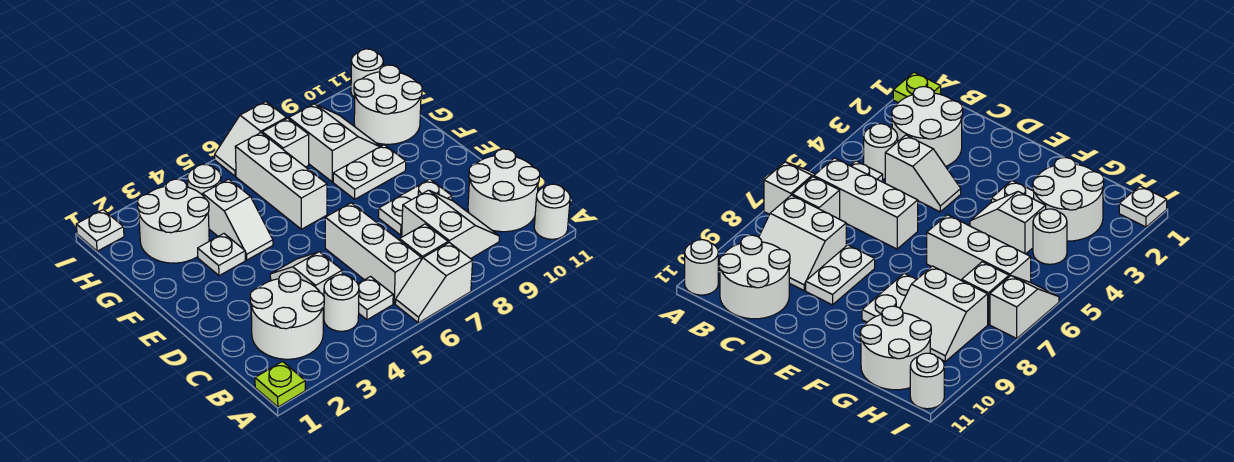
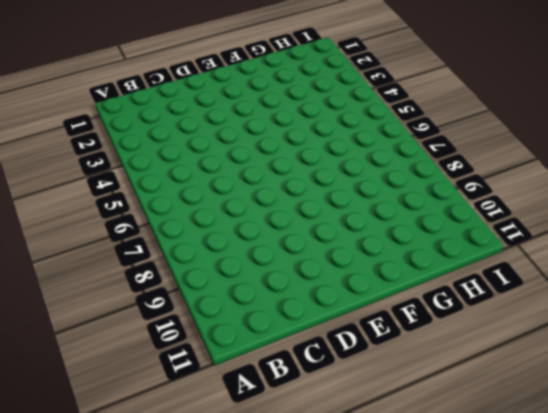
none -> lime plate A1 level 1
none -> white slope A6:A7 level 1 top 7
none -> white round brick A11 level 1

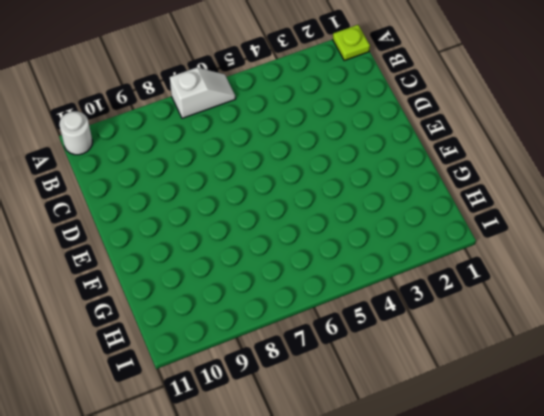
none -> white round brick B2:C3 level 1
none -> white round brick B4 level 1
none -> white plate B5 level 1

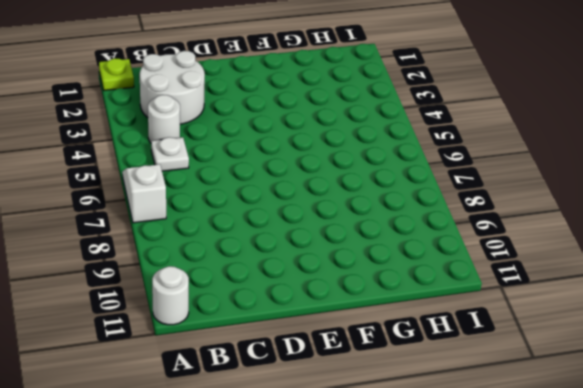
none -> white brick B6:D6 level 1
none -> white brick B7 level 1
none -> white slope B8:C9 level 1 top 8

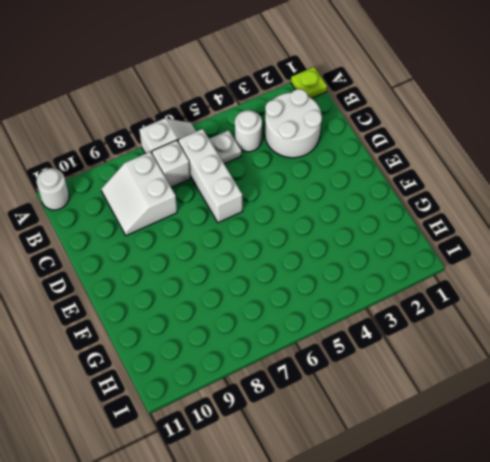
none -> white round brick B10:C11 level 1
none -> white slope C4:D4 level 1 top C
none -> white plate D8:D9 level 1

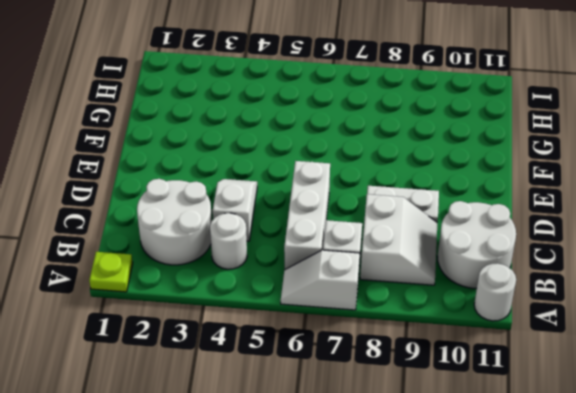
none -> white plate B5 level 1
none -> white plate F3 level 1
none -> white slope F4:G4 level 1 top G

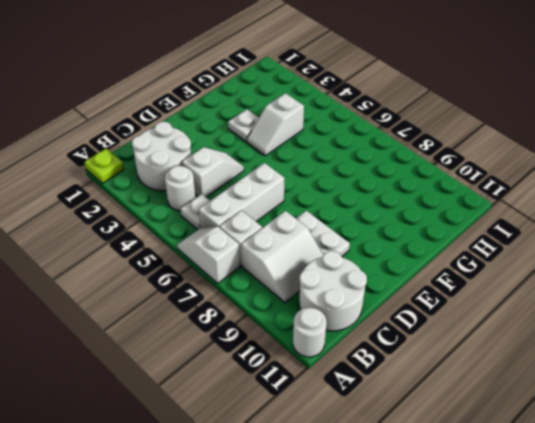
none -> white brick F6:H6 level 1
none -> white plate F8:F9 level 1
none -> white round brick G2:H3 level 1

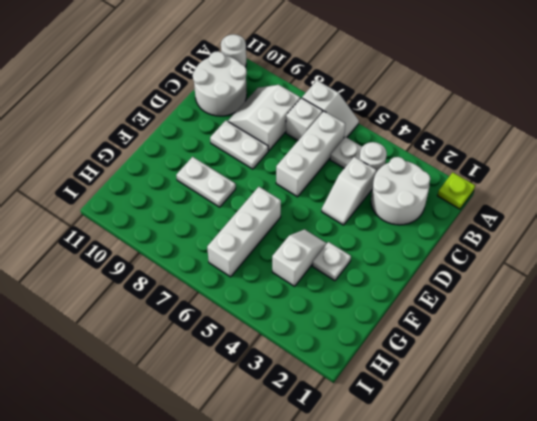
none -> white round brick G2:H3 level 1
none -> white slope G8:H9 level 1 top 8
none -> white round brick G10:H11 level 1

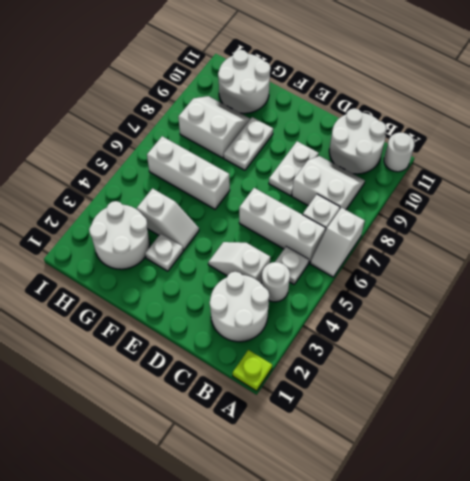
none -> white round brick H4 level 1
none -> white brick H7 level 1
none -> white plate I1 level 1

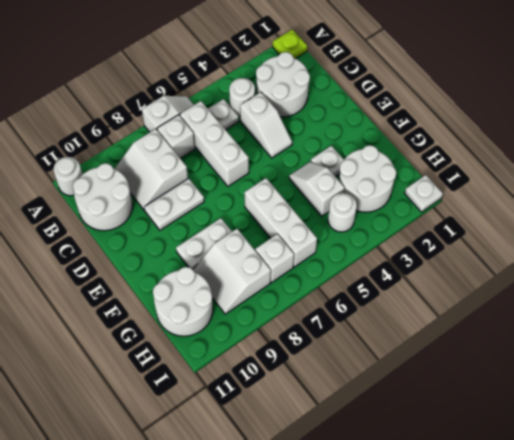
none -> white slope I6:I7 level 1 top 7
none -> white round brick I11 level 1

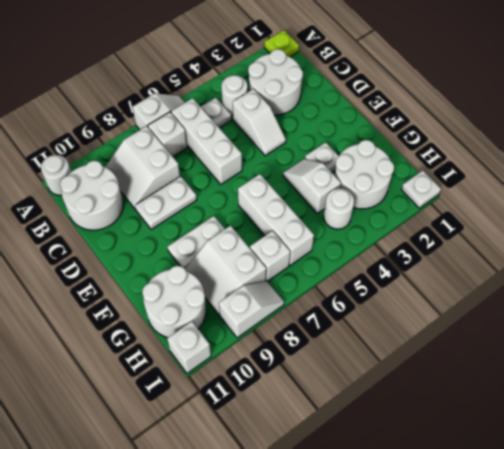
white slope I8:I9 level 1 top 9 -> white slope I6:I7 level 1 top 7
white brick I11 level 1 -> white round brick I11 level 1

